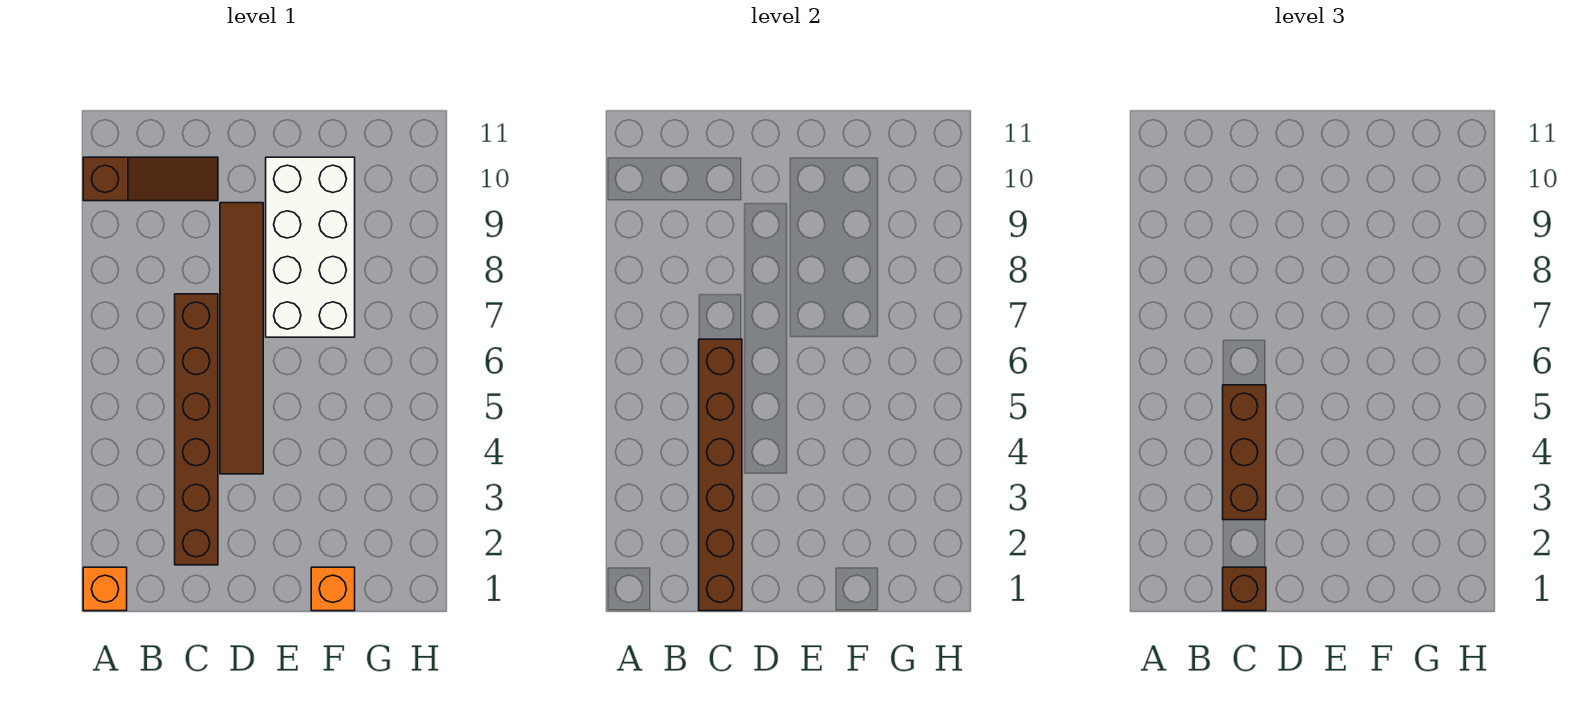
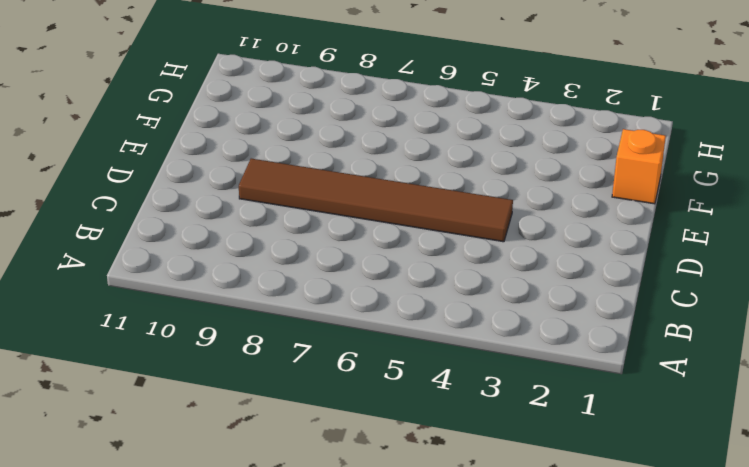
none -> orange brick A1 level 1
none -> brown slope A10:C10 level 1 top A

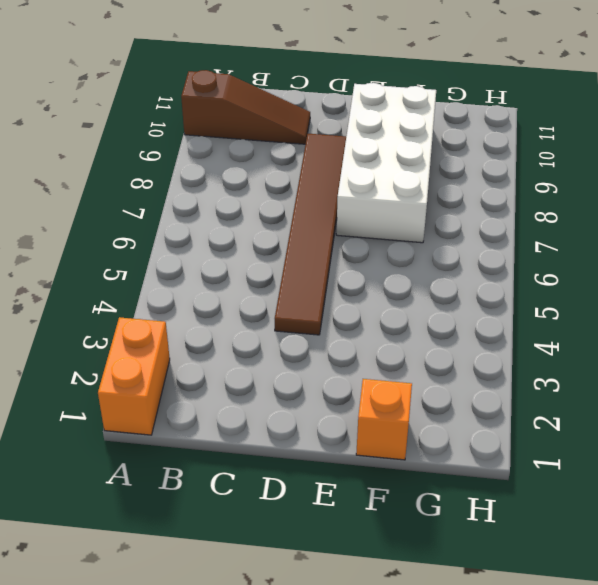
orange brick A1:A2 level 1 -> orange brick A1 level 1
none -> brown brick C2:C7 level 1
none -> brown brick C1:C6 level 2

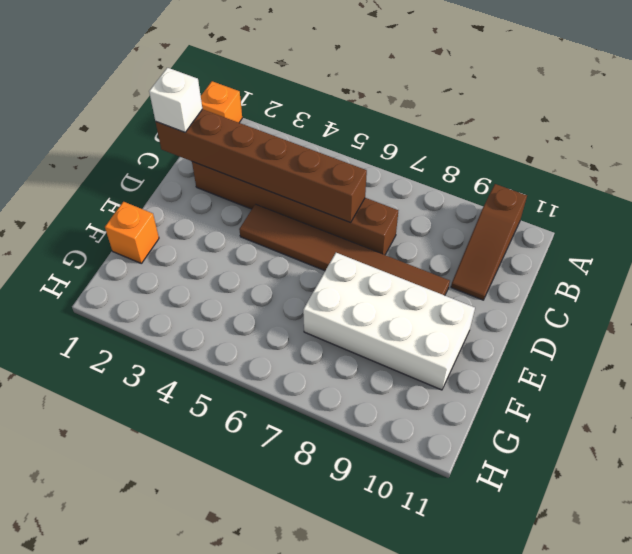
white brick C1 level 3 -> brown brick C1 level 3
none -> brown brick C3:C5 level 3

